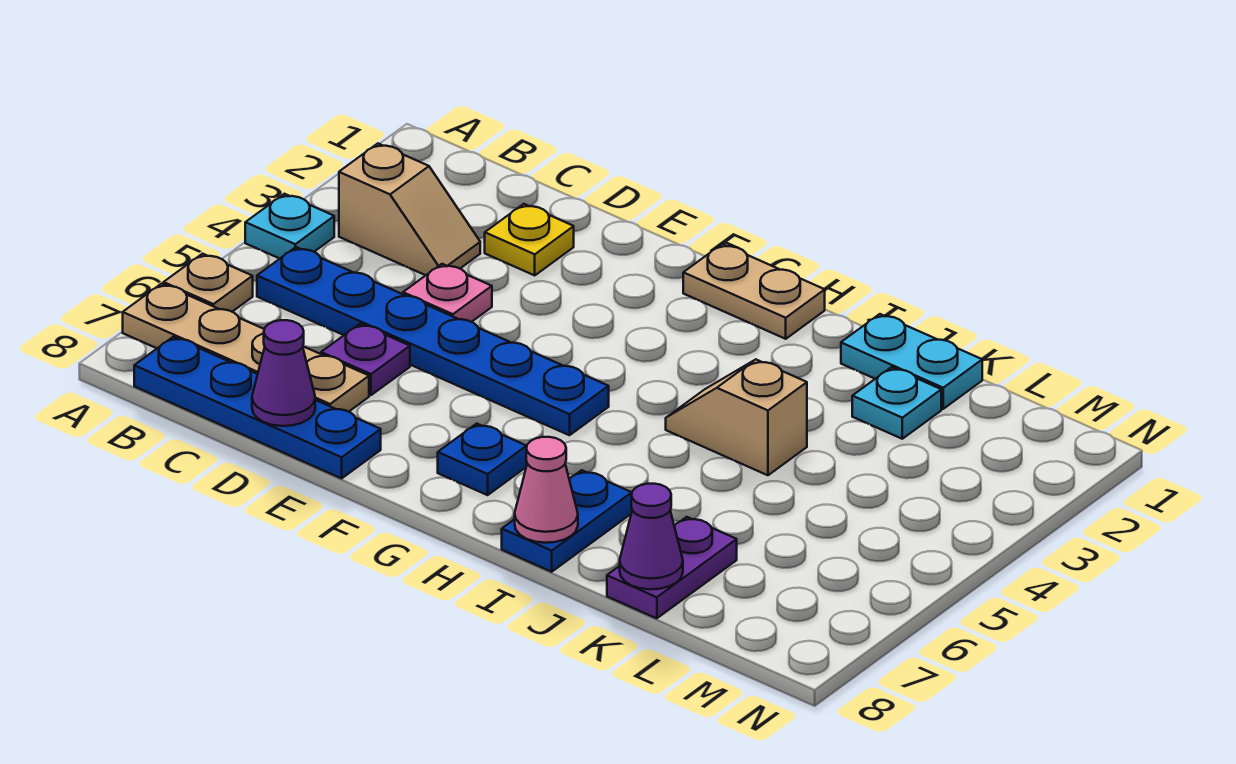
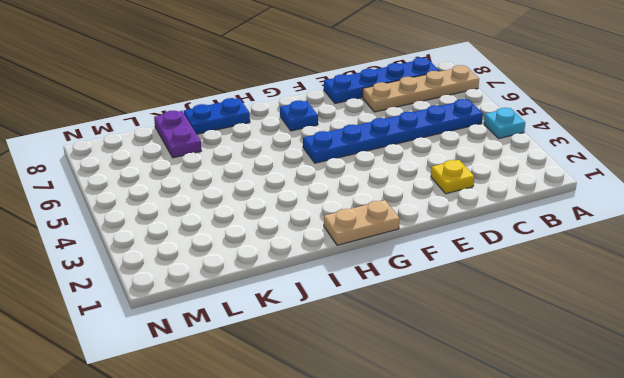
blue plate I8:J8 level 1 -> blue plate I7:I8 level 1
none -> tan plate A6 level 1
none -> tan slope B3:C3 level 1 top B
none -> pink plate D4 level 1

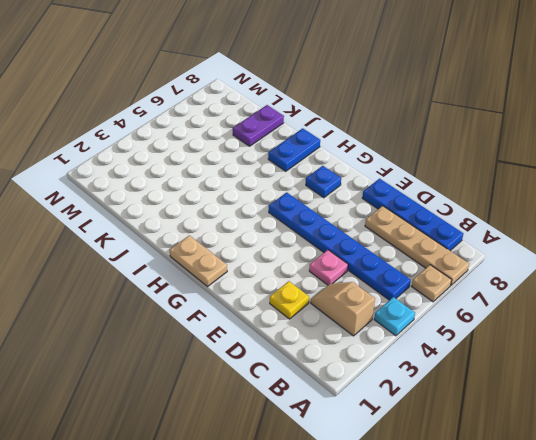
none -> purple plate D6 level 1
none -> tan slope I4:J4 level 1 top J
none -> cyan plate J1:K1 level 1

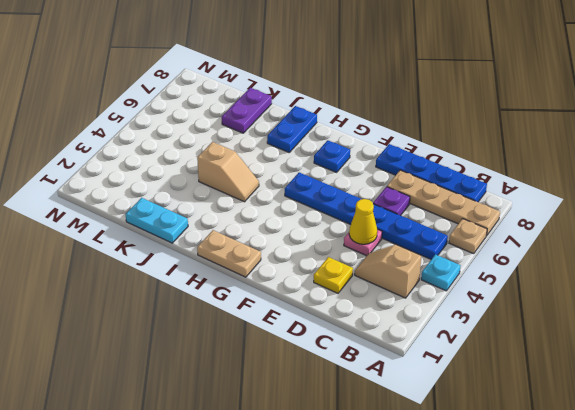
yellow cone D4 level 2 -> none
none -> cyan plate K2 level 1
none -> purple cone D8 level 2
none -> pink cone I8 level 2

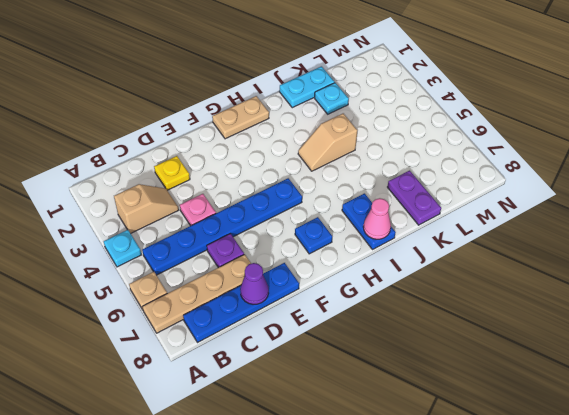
none -> purple cone K8 level 2

